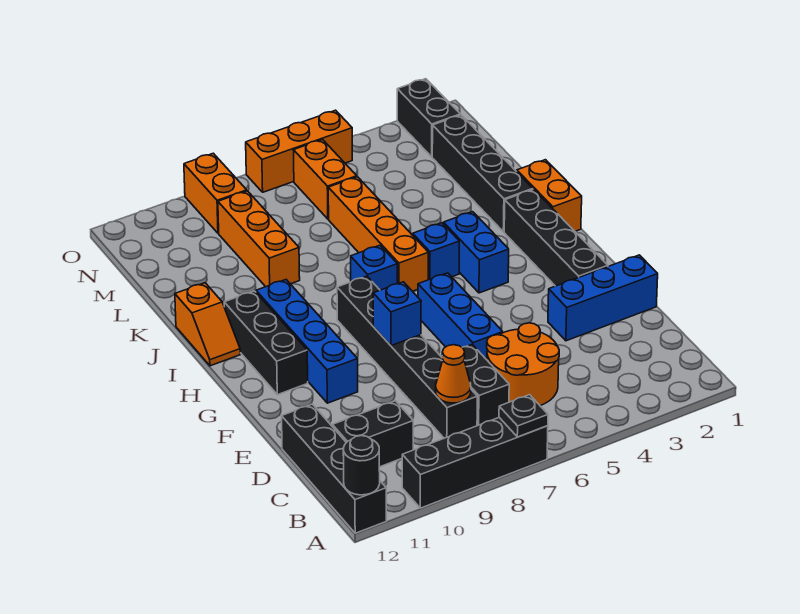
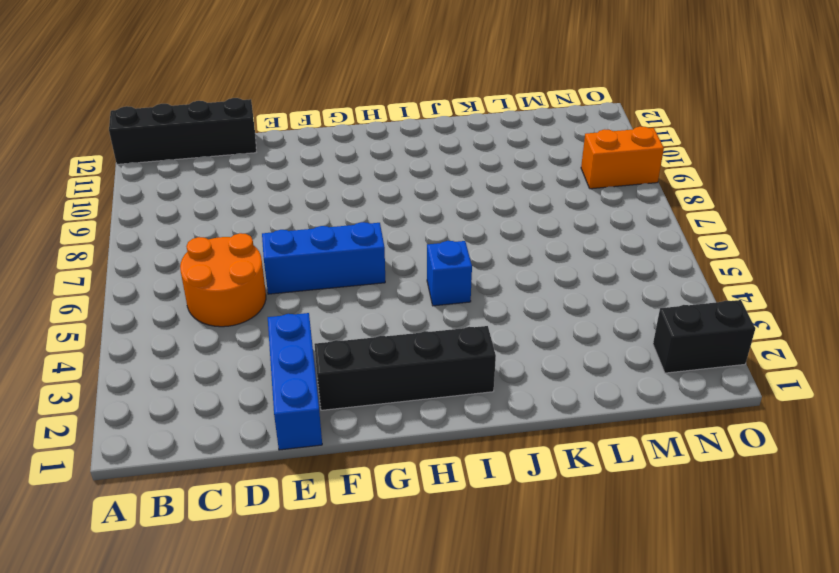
none -> black brick A7:A10 level 1
none -> black brick C7:D7 level 1
none -> black brick C8:H8 level 1

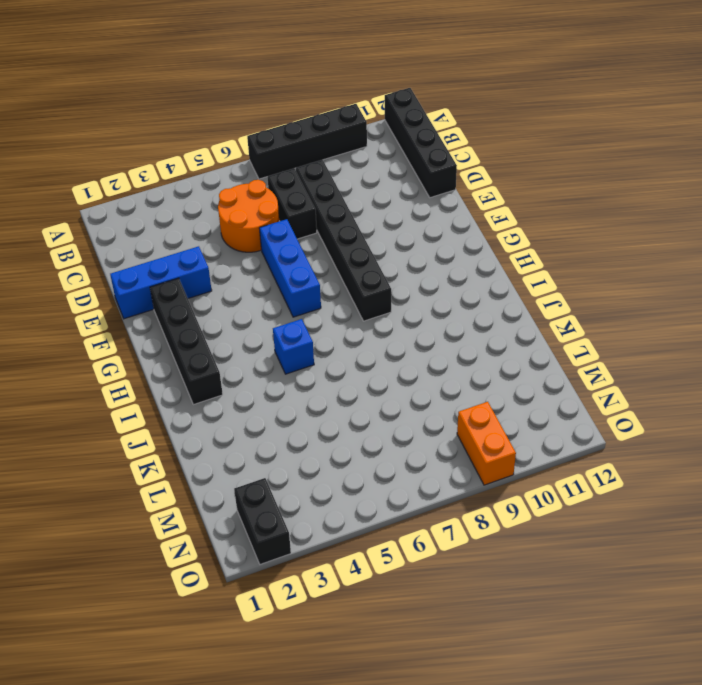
none -> black brick C10:C11 level 1
none -> blue brick F10:I10 level 1
none -> black brick G11:I11 level 1

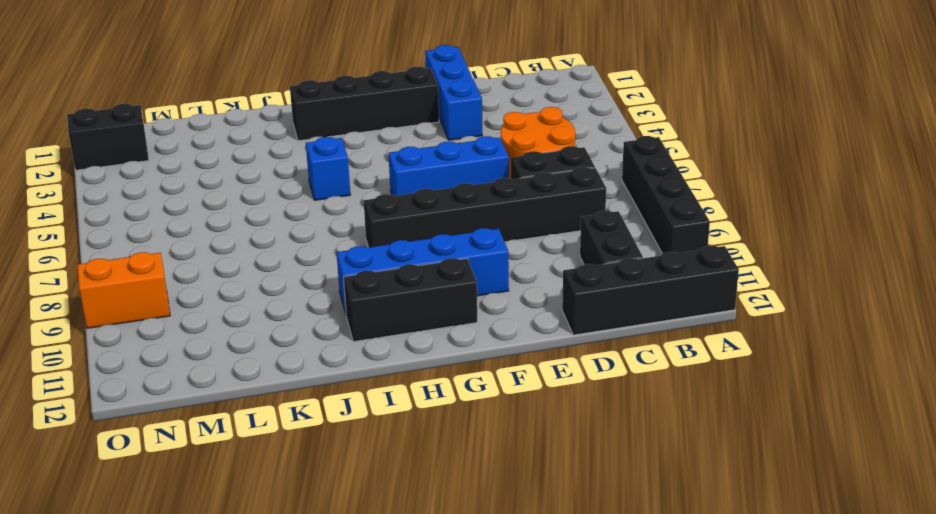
none -> blue brick H4:I4 level 1
none -> orange brick I1:J1 level 1
none -> orange brick I6:L6 level 1

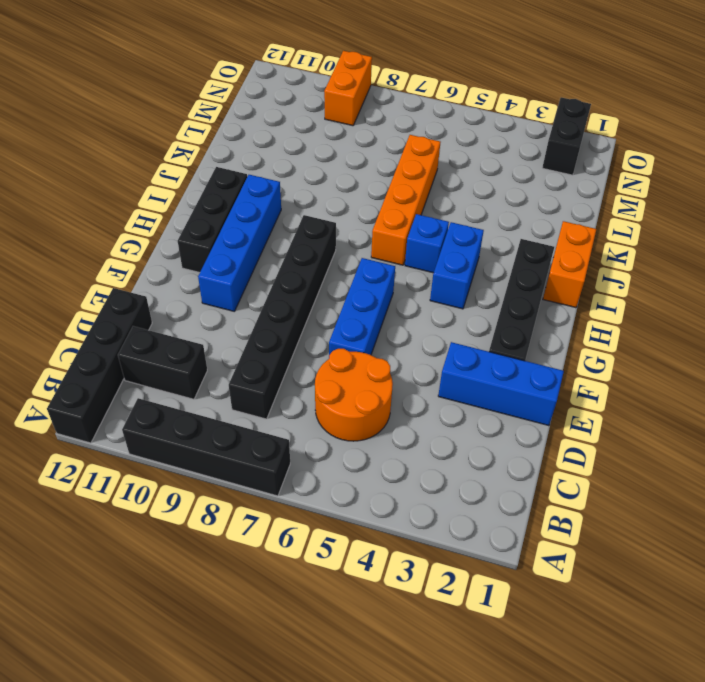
none -> black brick C7:D7 level 1
none -> blue brick I7 level 1
none -> orange slope I12:J12 level 1 top J

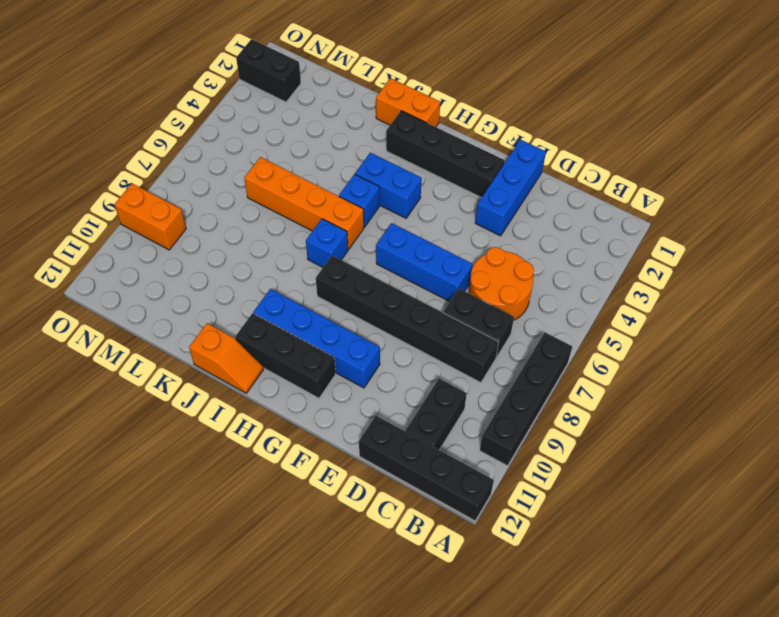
none -> black brick J2:M2 level 1
none -> orange brick K9:M9 level 1
none -> orange brick M6:N6 level 1

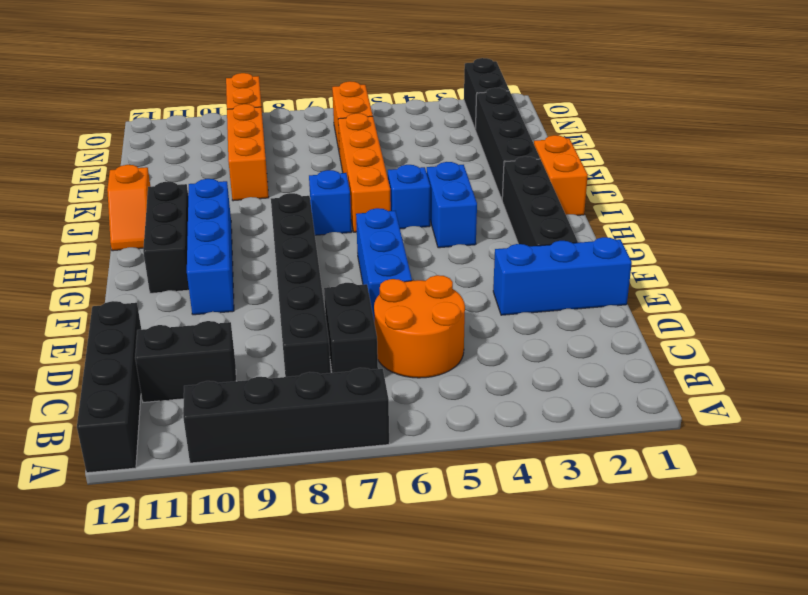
none -> orange brick O5:O7 level 1
none -> black plate A7 level 2
none -> black round brick A12 level 2

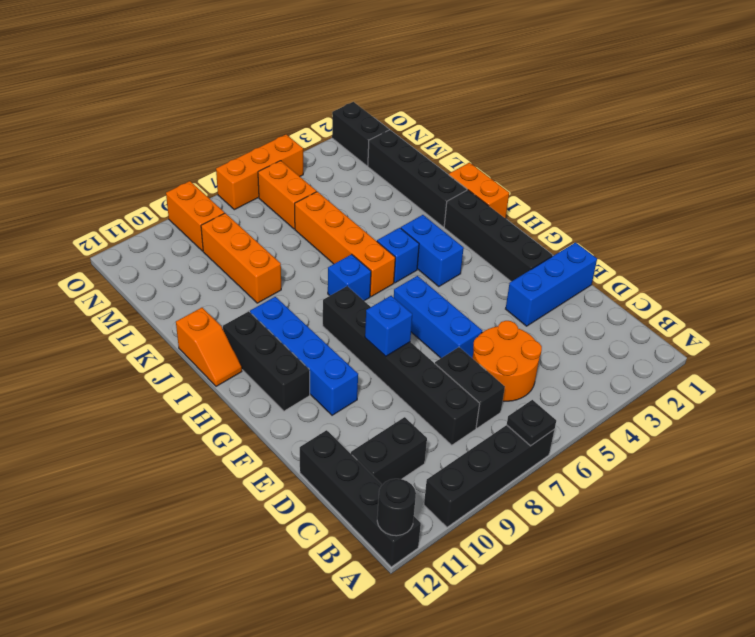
none -> orange cone C8 level 2

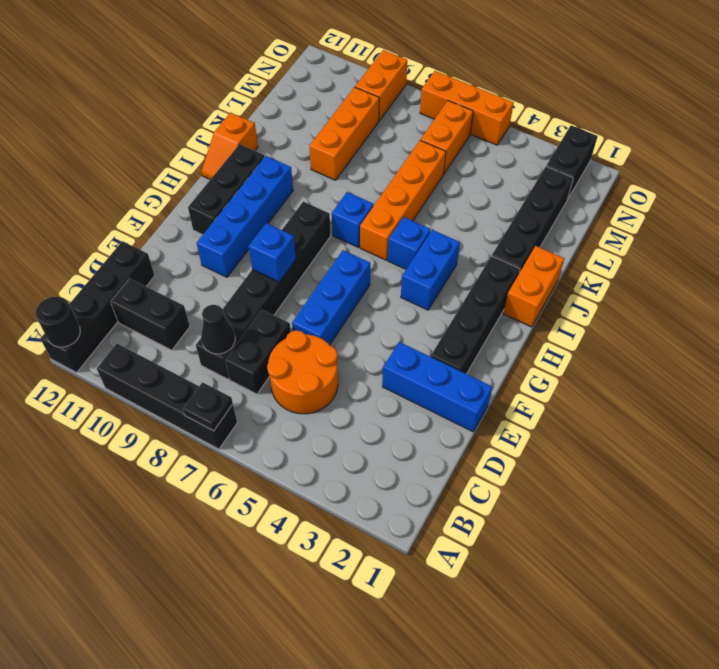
black cone C8 level 2 -> orange cone C8 level 2

